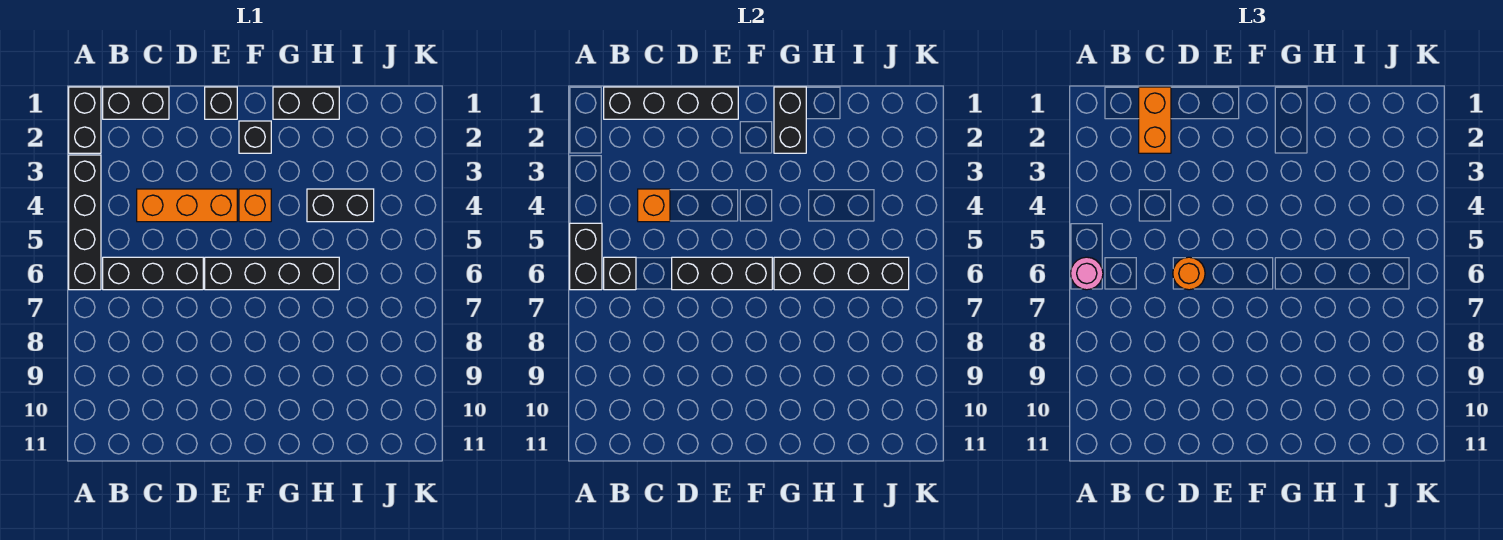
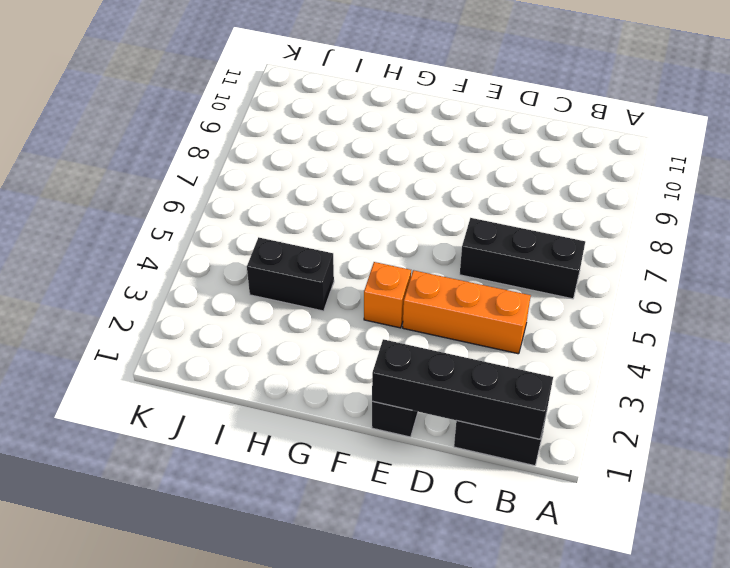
none -> black brick A1:A2 level 1
none -> black brick A3:A6 level 1
none -> black brick E6:H6 level 1

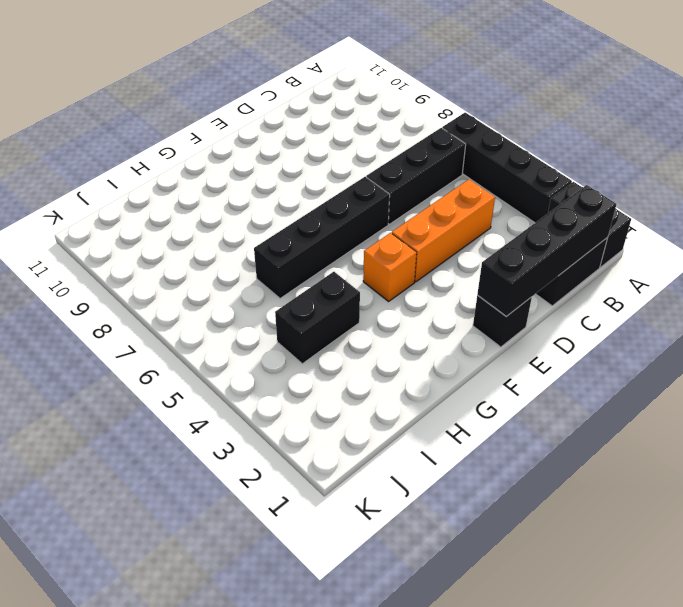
none -> black brick F2 level 1
none -> black brick G1:H1 level 1
none -> black brick A5:A6 level 2

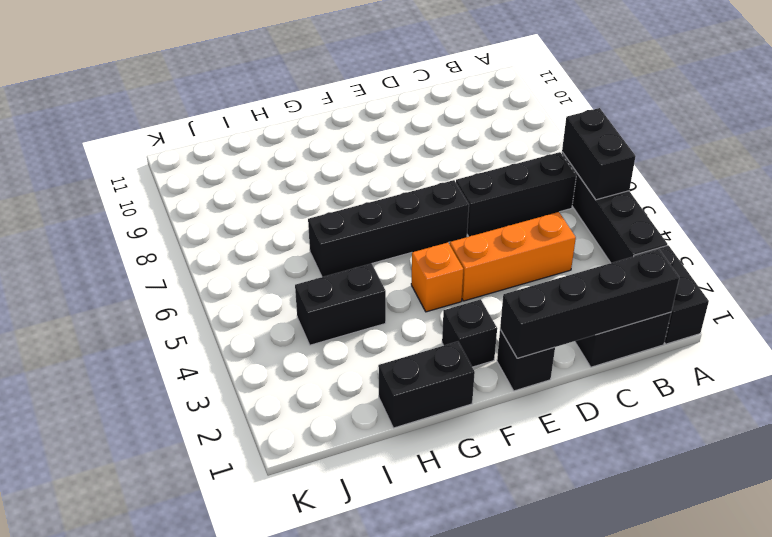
none -> black brick B6 level 2
none -> orange brick C4 level 2
none -> black brick D6:F6 level 2

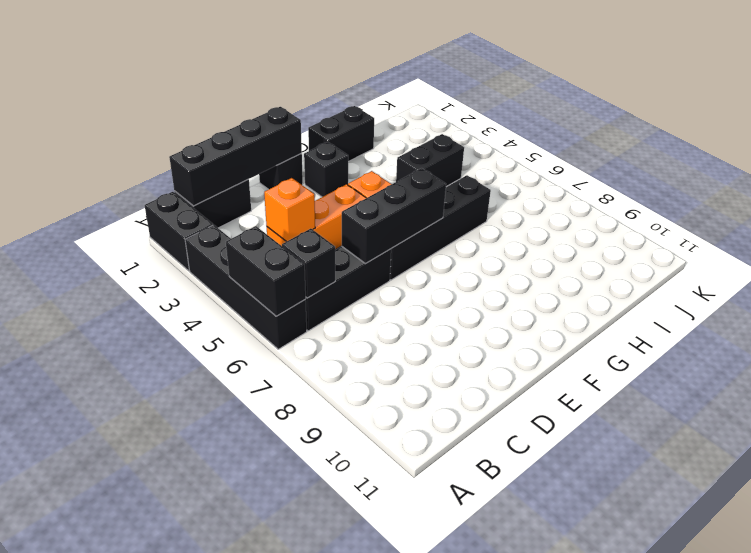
none -> black brick G1:G2 level 2
none -> black brick G6:J6 level 2
none -> pink round brick A6 level 3

